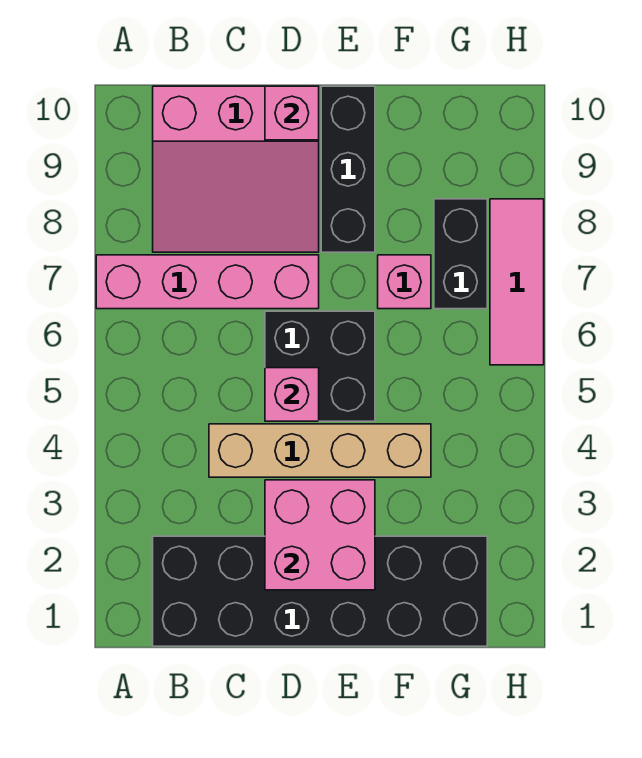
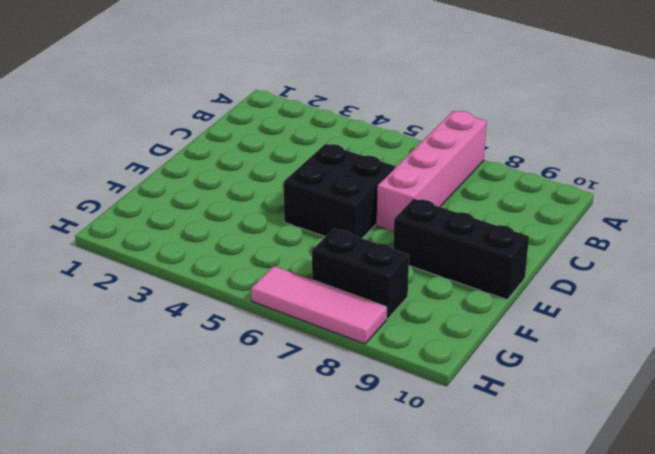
none -> black brick B1:G2 level 1
none -> pink slope B8:D10 level 1 top 10
none -> tan brick C4:F4 level 1

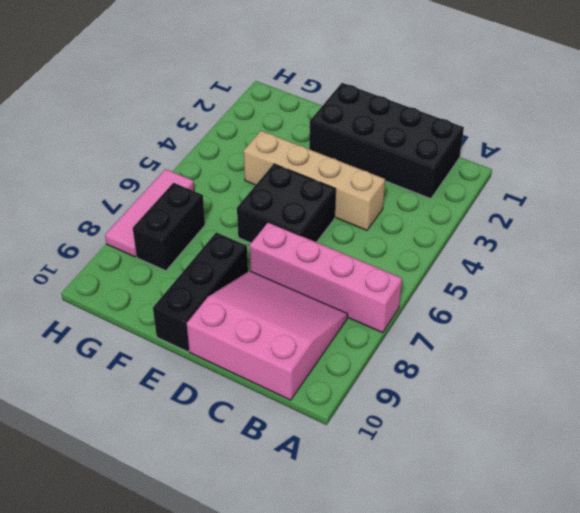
black brick B1:E2 level 1 -> black brick B1:G2 level 1
none -> pink brick F7 level 1
none -> pink brick D2:E3 level 2
none -> pink brick D5 level 2

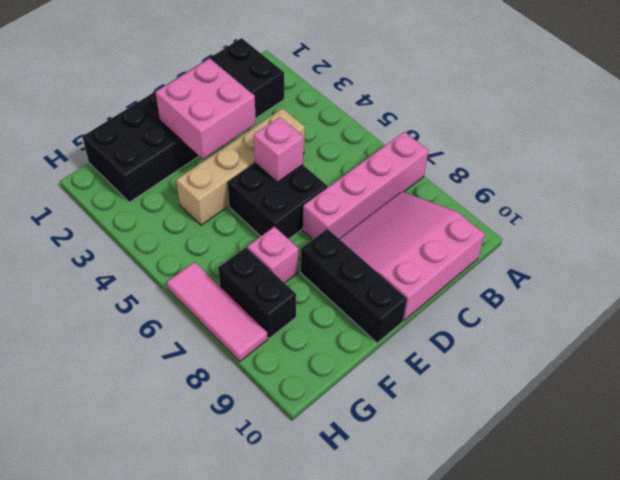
none -> pink brick D10 level 2

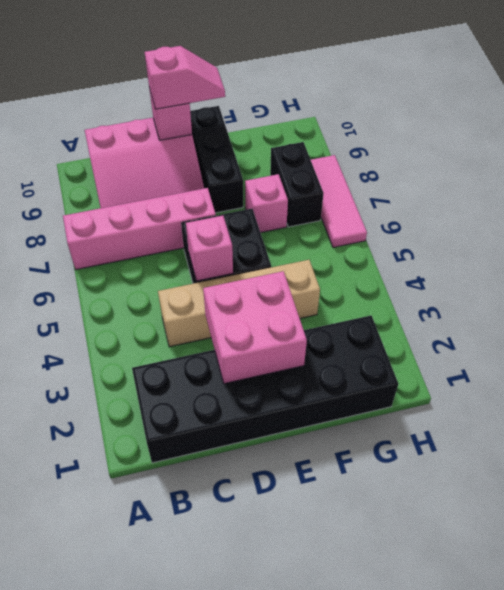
pink slope D10:E10 level 3 top D -> none

